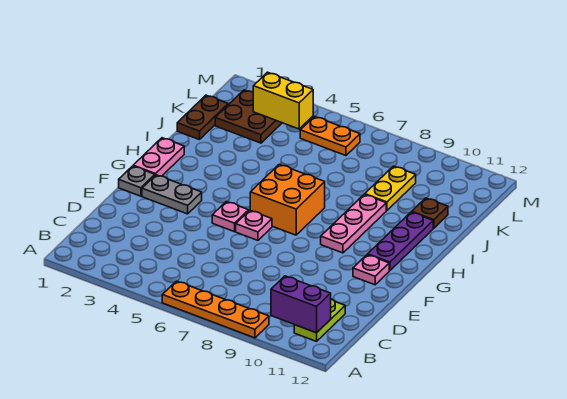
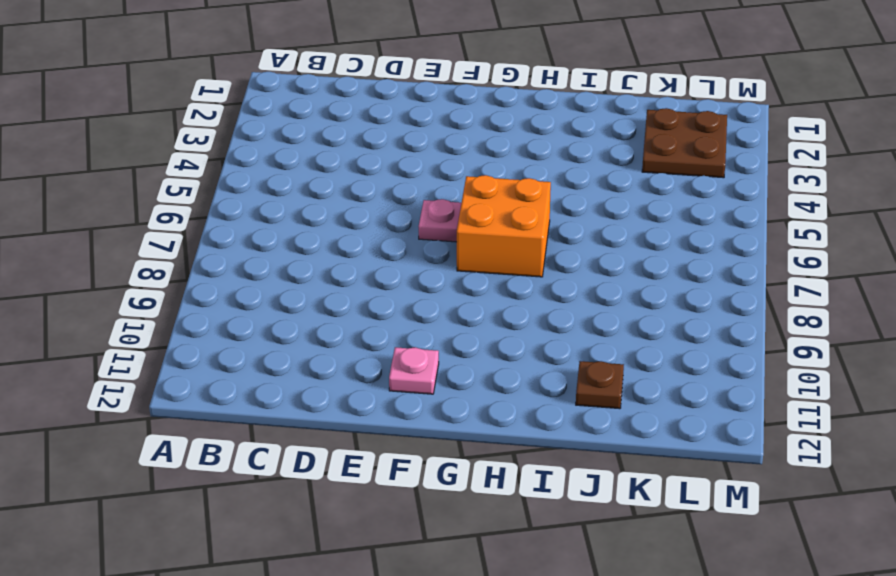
none -> orange plate A6:A9 level 1
none -> lime plate B11:C11 level 1
none -> grey plate F1 level 1

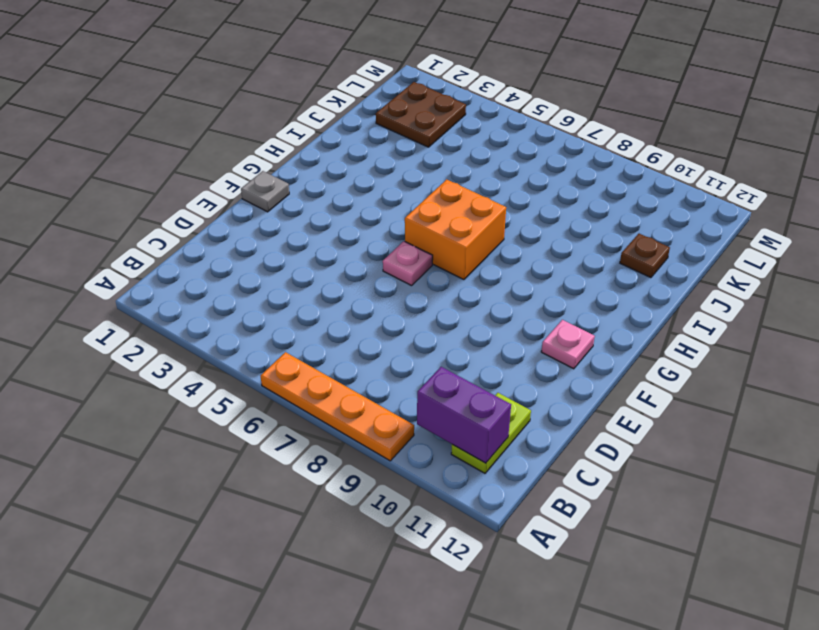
none -> grey plate F2:F3 level 1
none -> pink plate F5 level 1
none -> pink plate G1:H1 level 1

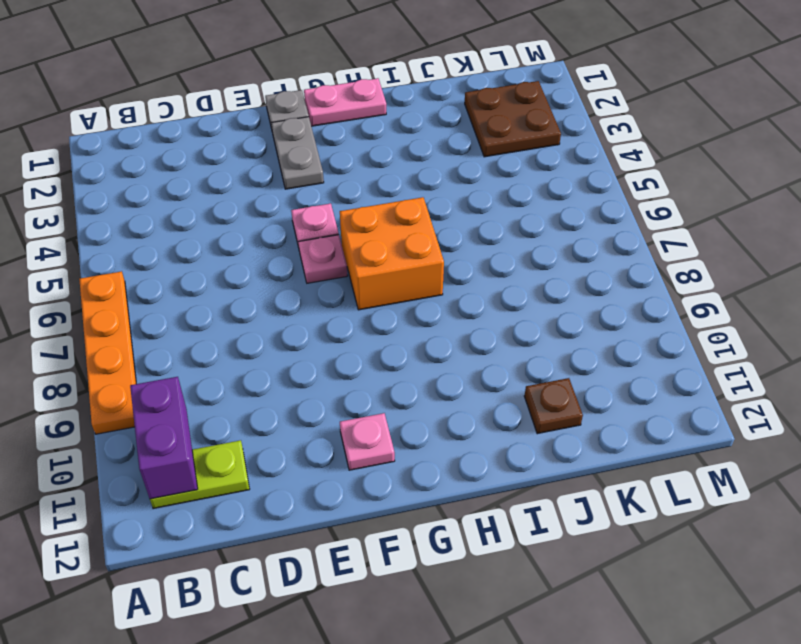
none -> pink plate G9:I9 level 1
none -> purple plate G11:I11 level 1
none -> brown plate J1:K1 level 1

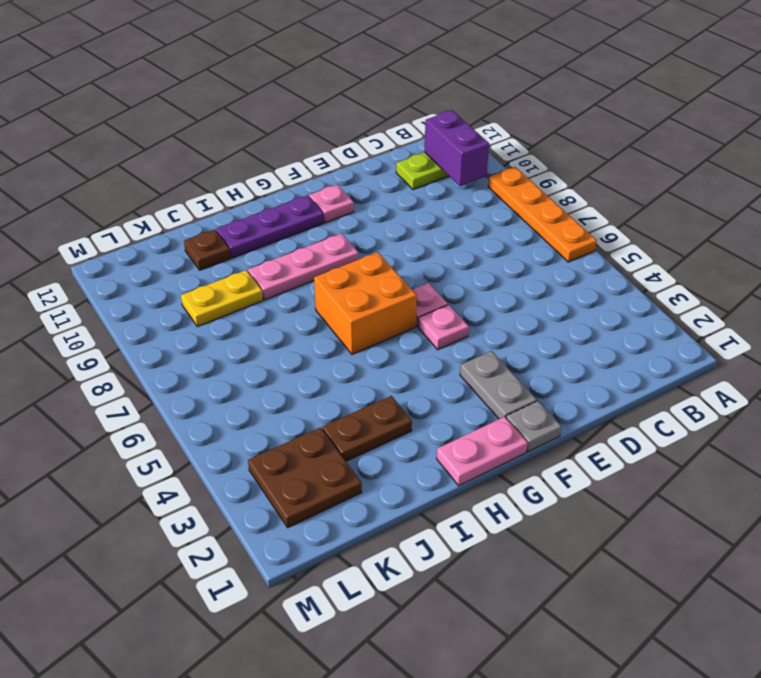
brown plate I3:J3 level 1 -> brown plate J1:K1 level 1
none -> orange plate L5:L6 level 1
none -> yellow brick L3:L4 level 2

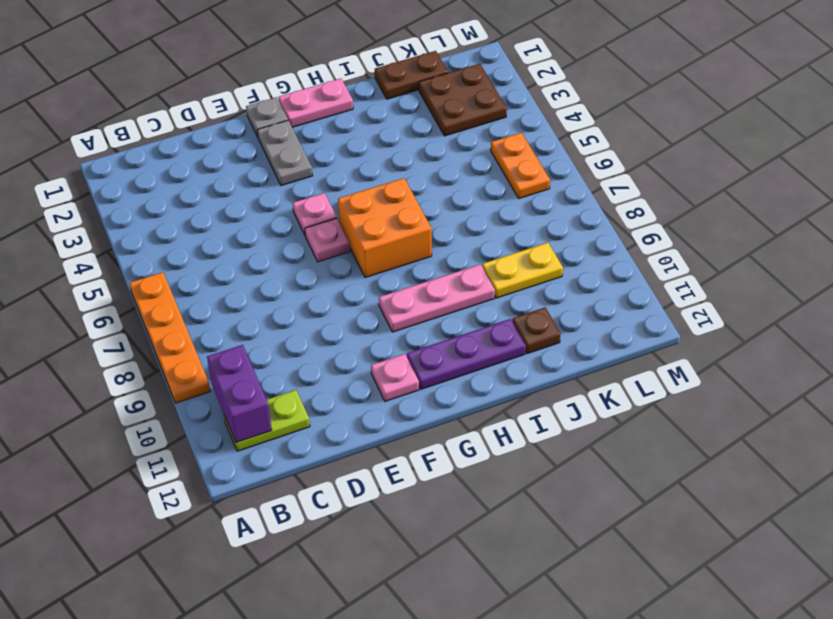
none -> yellow brick L3:L4 level 2

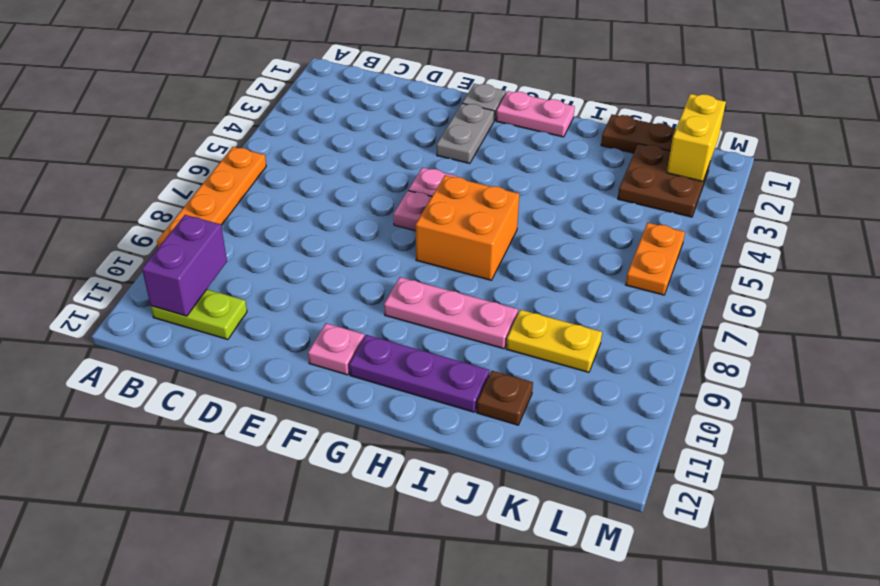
yellow brick L1:L2 level 2 -> yellow brick L3:L4 level 2

